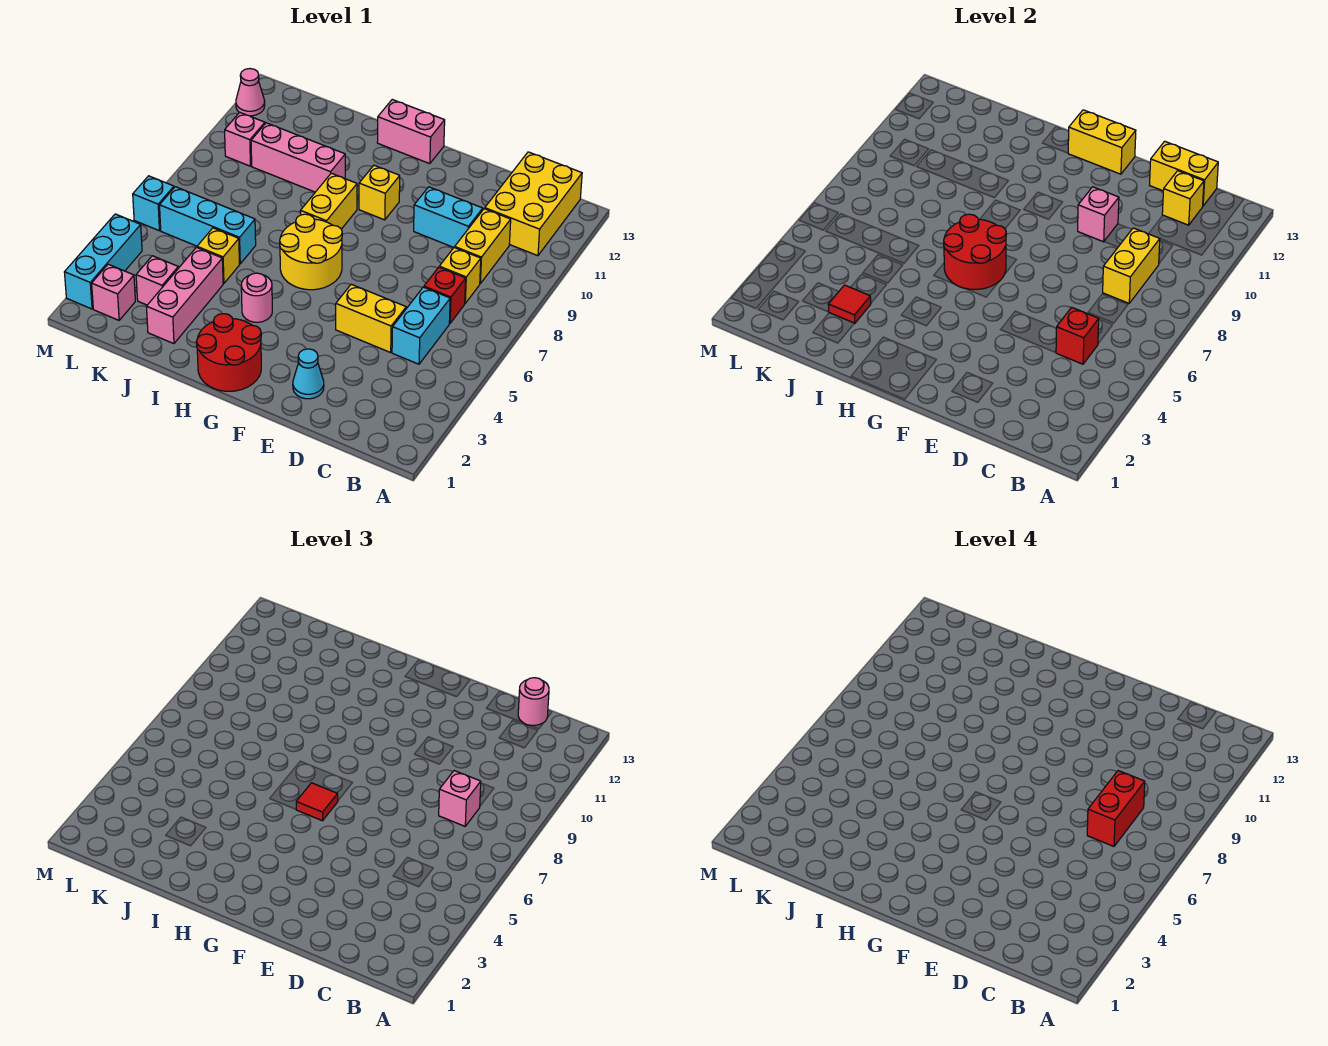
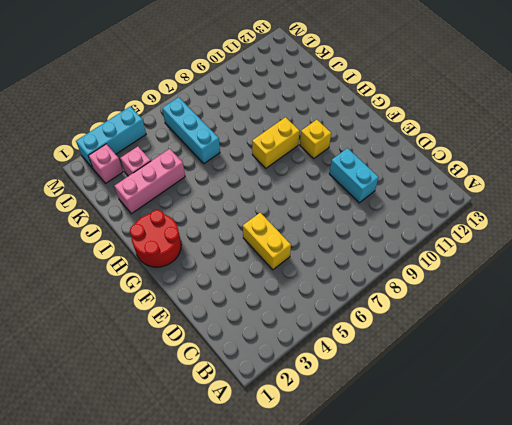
none -> yellow brick B11:C13 level 1
none -> cyan brick C5:C6 level 1
none -> red brick C7 level 1
none -> yellow brick C8 level 1

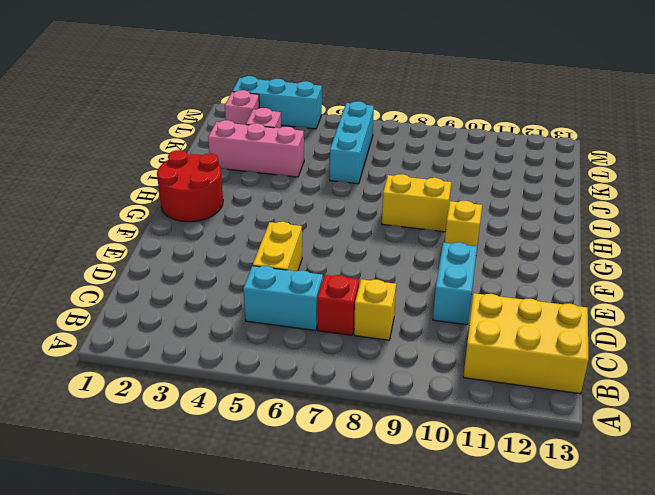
none -> yellow brick C9:C10 level 1
none -> cyan cone E2 level 1
none -> yellow round brick G6:H7 level 1
none -> pink brick G13:H13 level 1

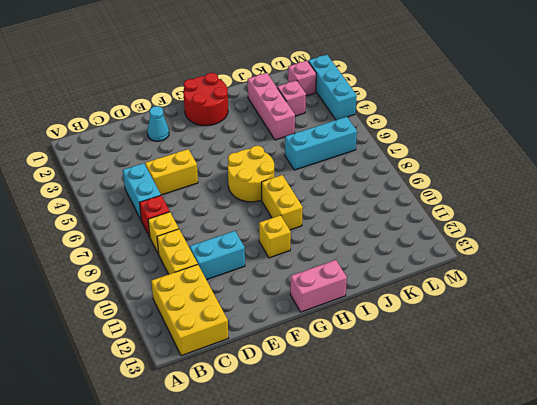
none -> pink round brick H4 level 1
none -> pink brick I10:K10 level 1
none -> yellow brick J5 level 1
none -> pink brick L10 level 1

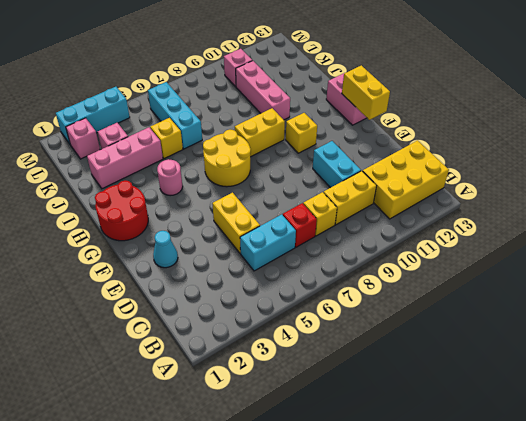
none -> cyan brick M6 level 1
none -> pink cone M12 level 1
none -> red brick C5 level 2
none -> yellow brick C8:C9 level 2

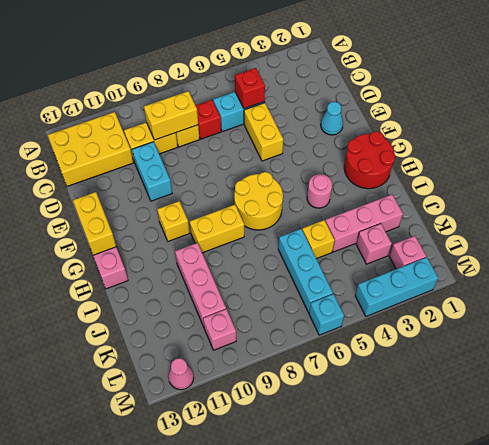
none -> yellow brick C12 level 2
none -> yellow brick C13:D13 level 2
none -> pink brick E10 level 2
none -> red round brick G6:H7 level 2

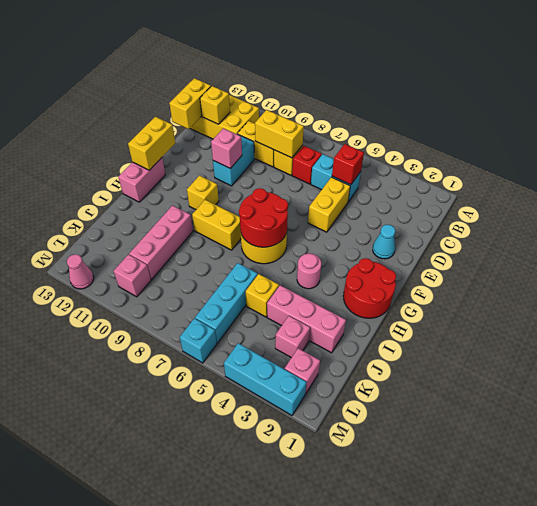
none -> red tile J3 level 2
none -> pink brick C8 level 3
none -> pink round brick C13 level 3
none -> red tile G6 level 3

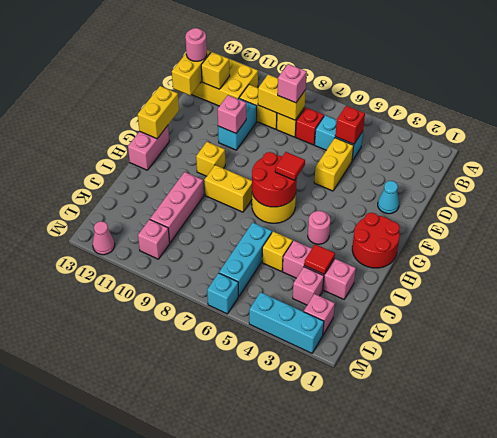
none -> red brick C7:C8 level 4

